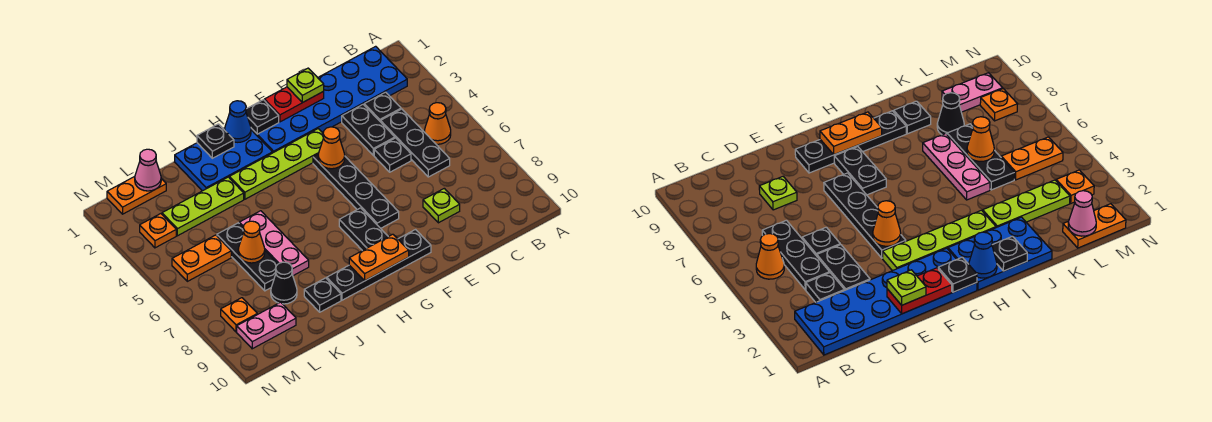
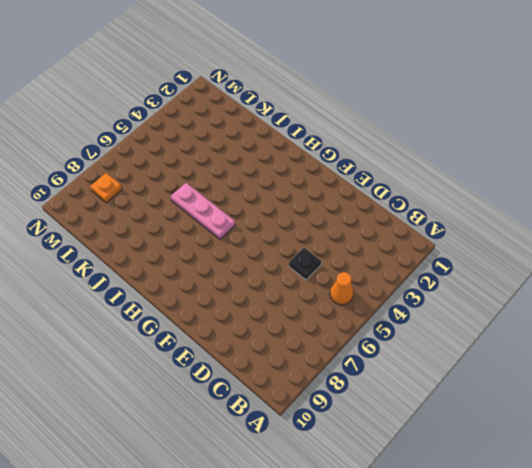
pink plate H6:J6 level 1 -> pink plate J5:J7 level 1
none -> blue plate B1:G2 level 1
none -> black plate C3 level 1
none -> black plate C4:C6 level 1
none -> black plate D3:D4 level 1

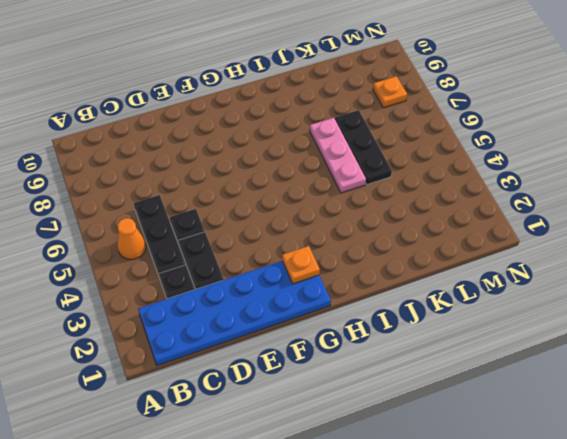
orange plate G2 level 2 -> orange plate M3 level 1
none -> lime plate D8 level 1
none -> lime plate F3:I3 level 1
none -> black plate F4:F7 level 1
none -> black plate F9:I9 level 1

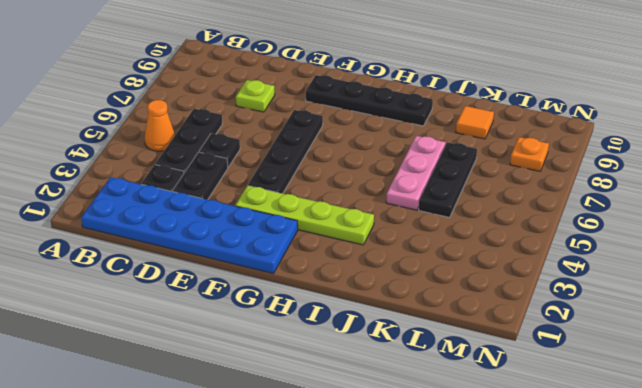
orange tile K9 level 1 -> none
none -> black plate G7:G8 level 1
none -> blue plate H1:J2 level 1
none -> lime plate J3:L3 level 1
none -> black plate J9 level 1

